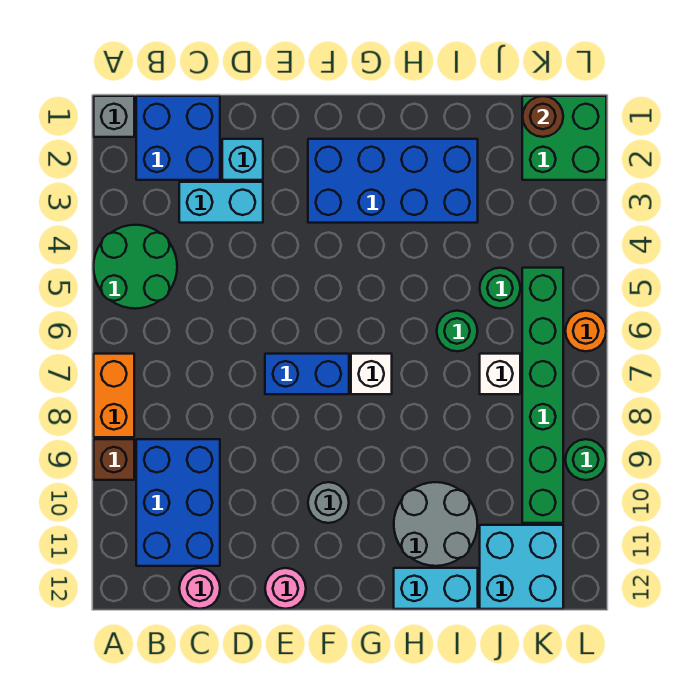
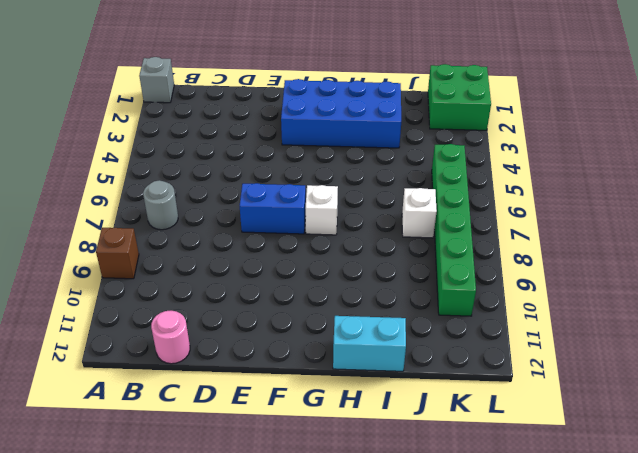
grey round brick B7 level 1 -> grey round brick F10 level 1
none -> green round brick A4:B5 level 1
none -> orange brick A7:A8 level 1
none -> blue brick B1:C2 level 1

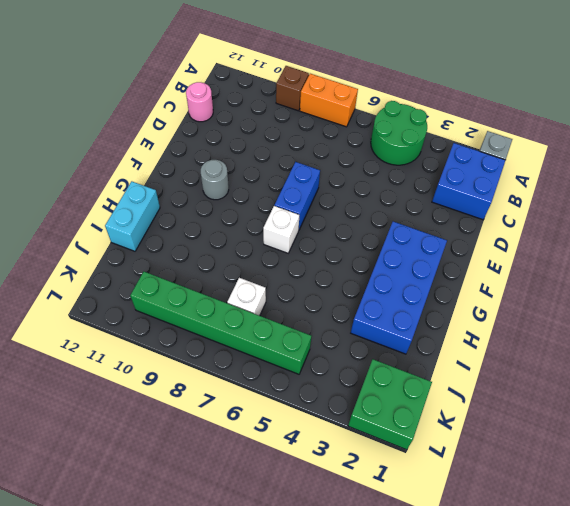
none -> blue brick B9:C11 level 1
none -> cyan brick C3:D3 level 1
none -> cyan brick D2 level 1

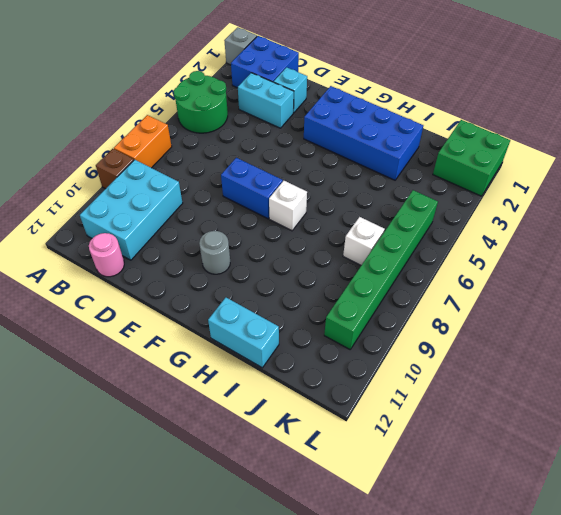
cyan brick B9:C11 level 1 -> blue brick B9:C11 level 1
none -> pink round brick E12 level 1
none -> grey round brick H10:I11 level 1
none -> green round brick I6 level 1

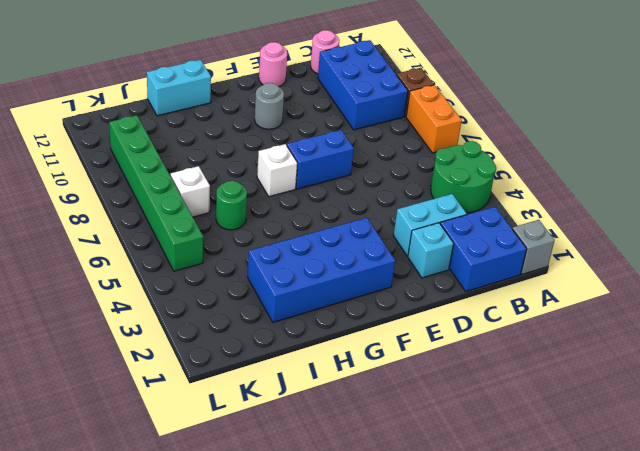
none -> grey round brick H10:I11 level 1
none -> green round brick J5 level 1
none -> cyan brick J11:K12 level 1

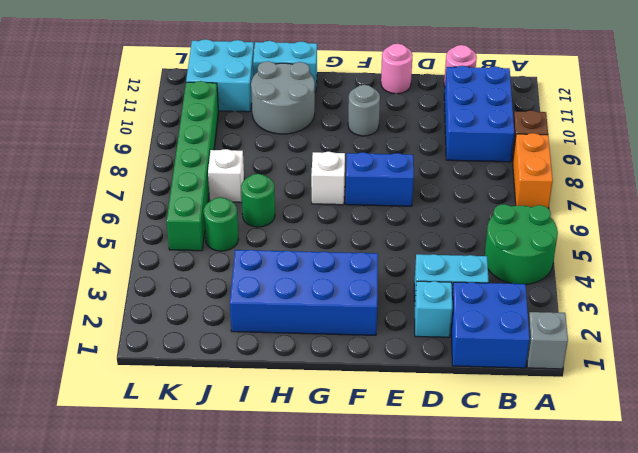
none -> green brick K1:L2 level 1
none -> orange round brick L6 level 1
none -> green round brick L9 level 1

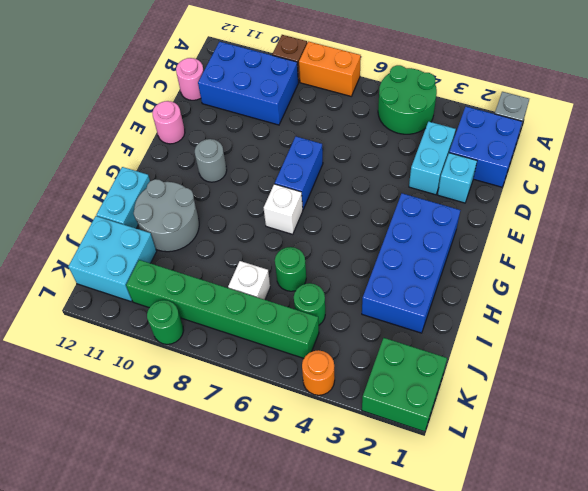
orange round brick L4 level 1 -> orange round brick L6 level 1
none -> brown round brick K1 level 2

